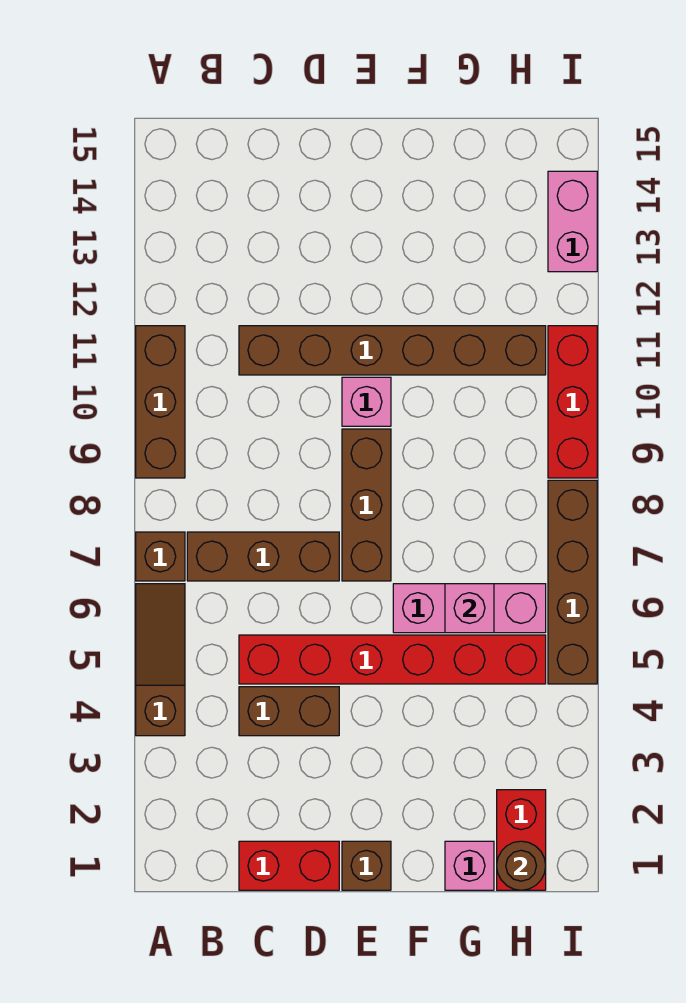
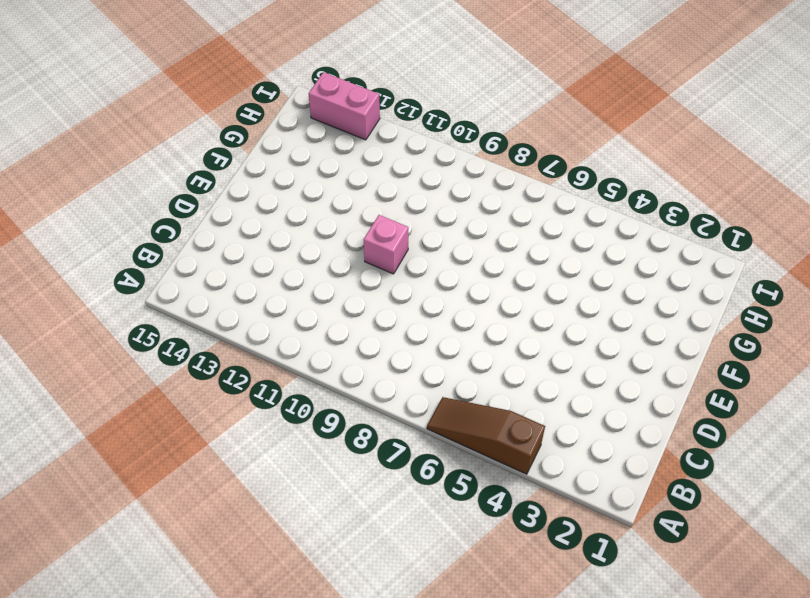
none -> brown brick A7 level 1
none -> brown brick A9:A11 level 1
none -> brown brick B7:D7 level 1

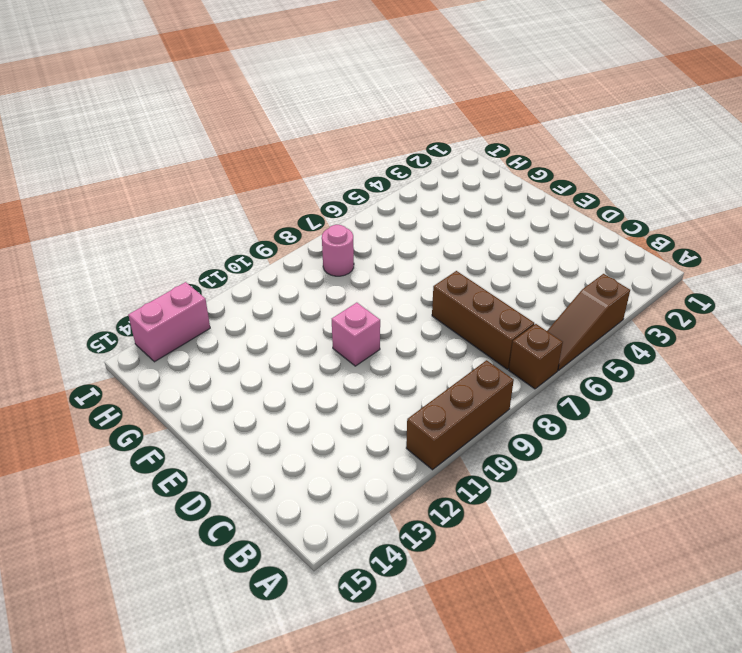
pink round brick H8 level 1 -> none
none -> red brick C1:D1 level 1
none -> brown brick C4:D4 level 1
none -> red brick C5:H5 level 1

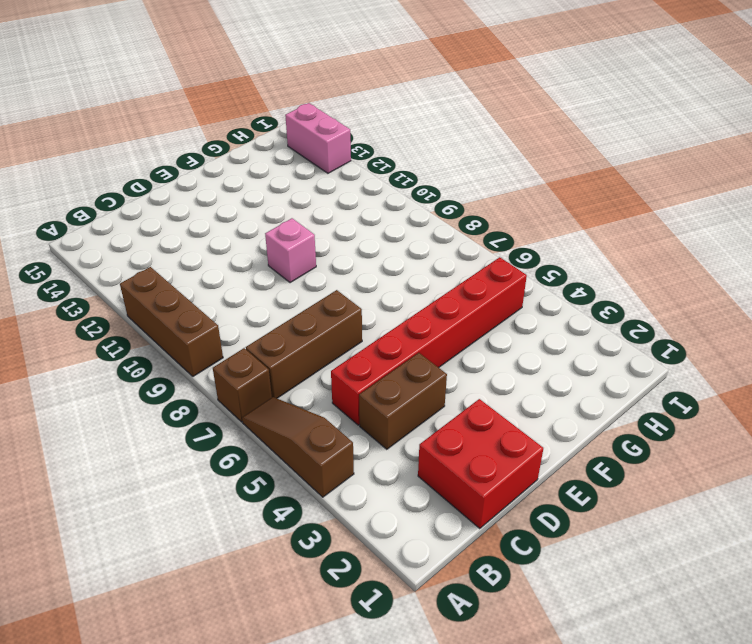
red brick C1:D2 level 1 -> red brick C1:D1 level 1
none -> brown brick C11:H11 level 1
none -> brown brick E1 level 1
none -> brown brick E7:E9 level 1

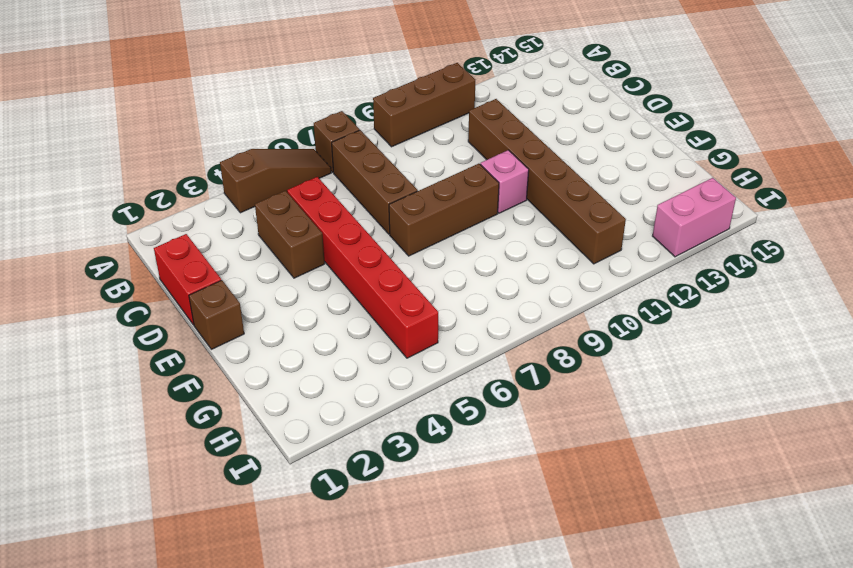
none -> pink brick F6:H6 level 1
none -> pink brick G1 level 1
none -> red brick H1:H2 level 1

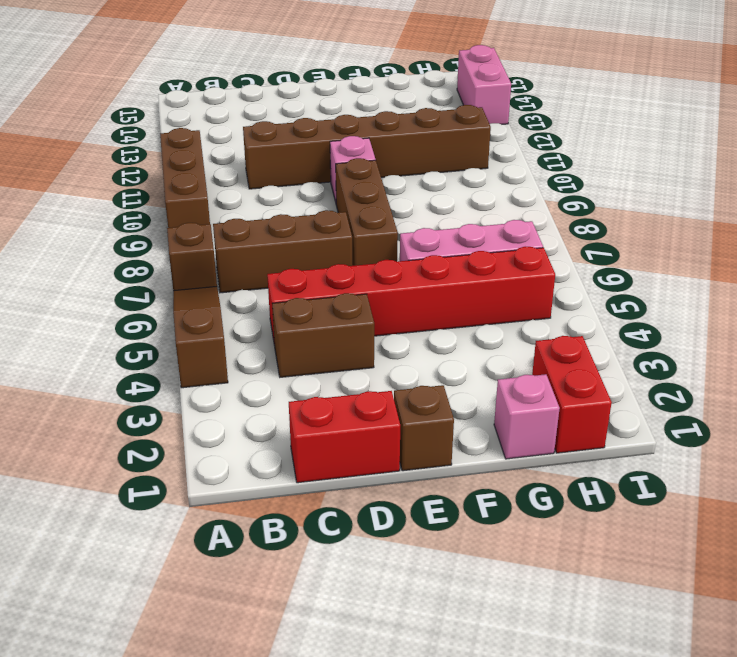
none -> brown brick I5:I8 level 1
none -> red brick I9:I11 level 1
none -> pink brick G6 level 2

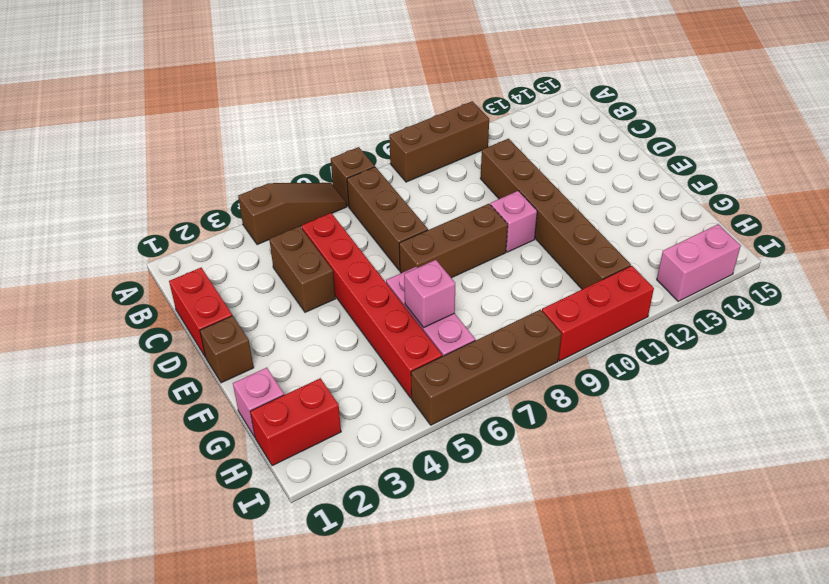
none -> brown round brick H1 level 2

